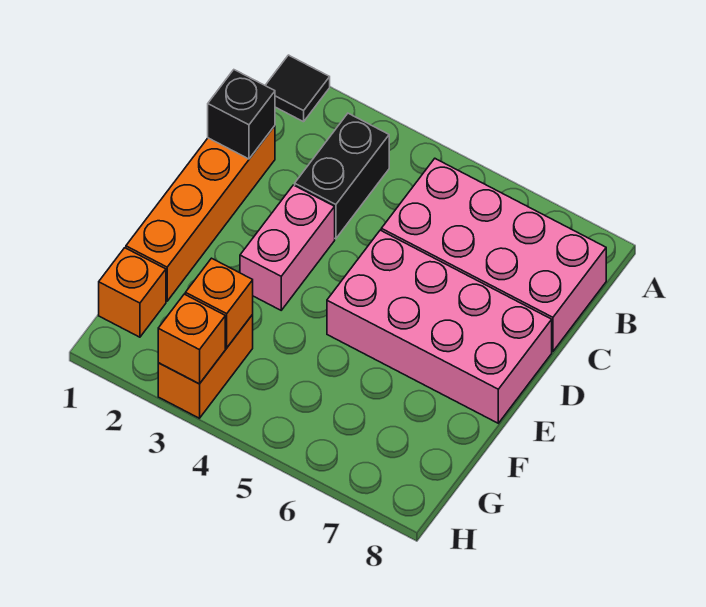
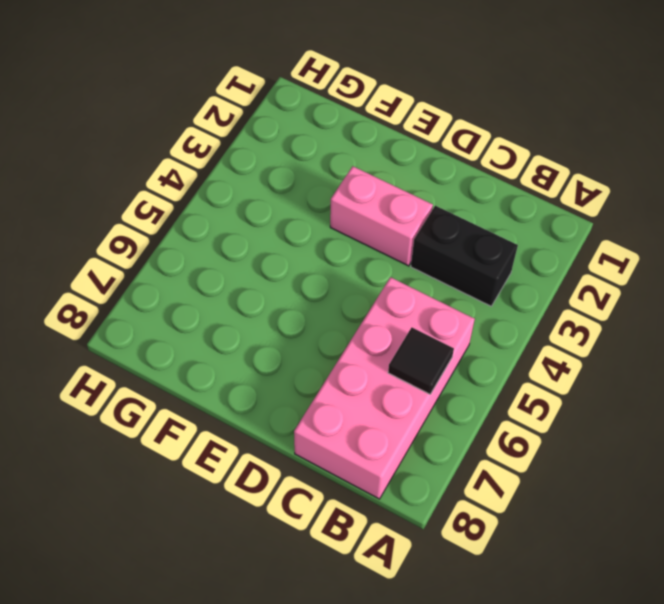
black tile B6 level 2 -> black tile A1 level 1
none -> orange brick C1:F1 level 1
none -> pink brick D5:E8 level 1

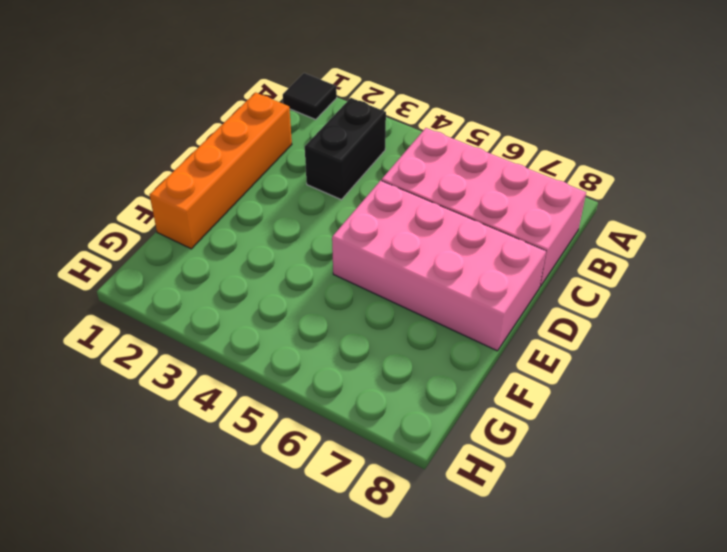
none -> pink brick D3:E3 level 1
none -> orange brick G1 level 1

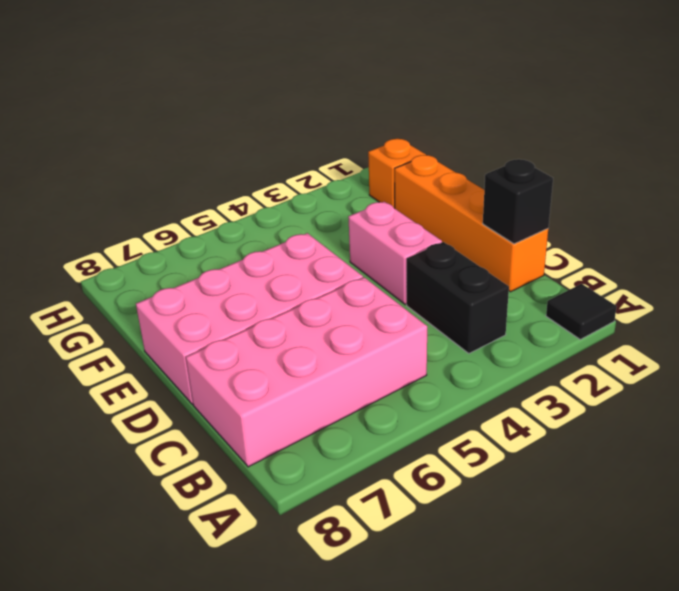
none -> orange brick G3:H3 level 1
none -> orange brick G3 level 2

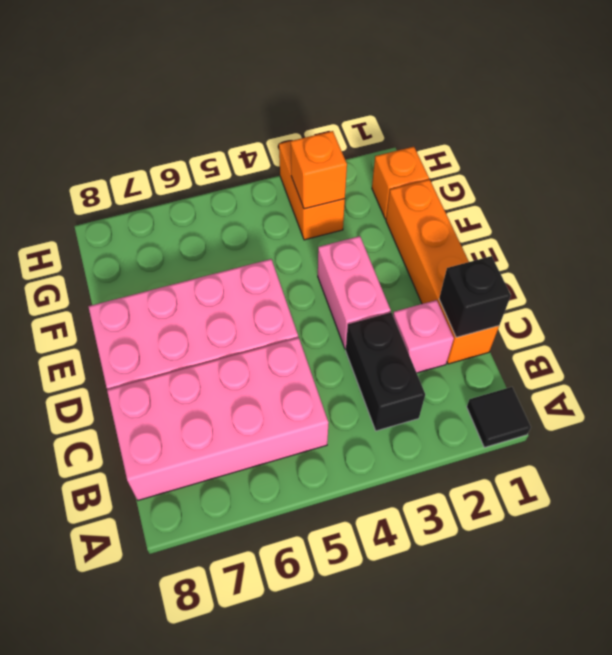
pink brick C2 level 1 -> none
none -> orange brick H3 level 2

